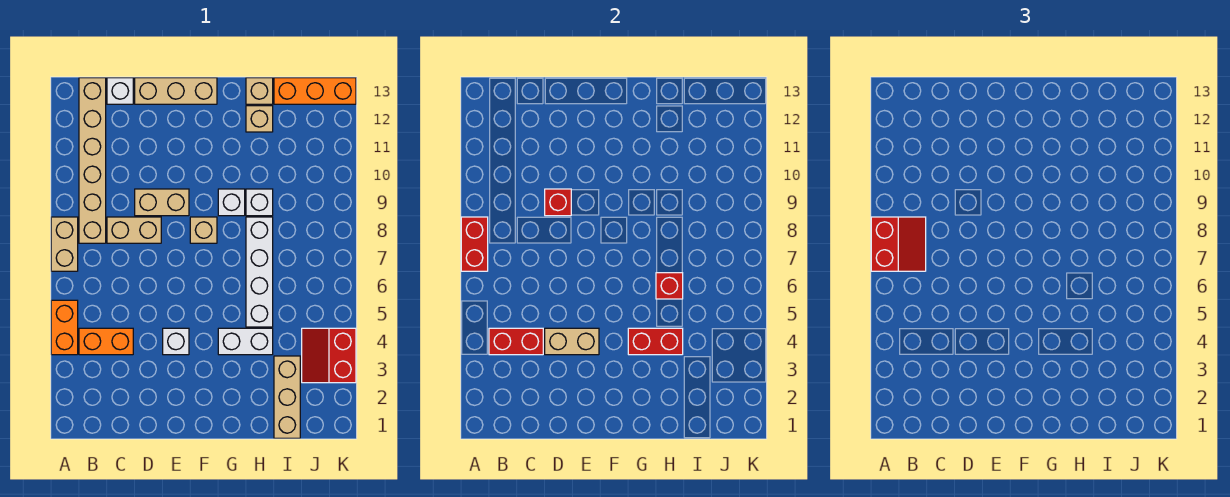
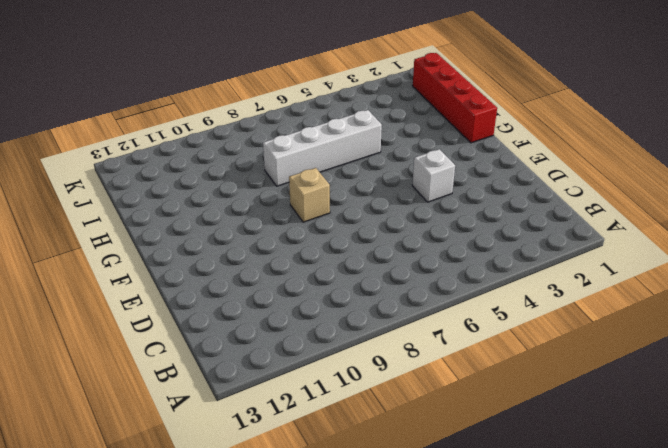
red brick G1:J1 level 1 -> tan brick I1:I3 level 1
none -> orange brick A4:A5 level 1
none -> tan brick A7:A8 level 1
none -> orange brick B4:C4 level 1

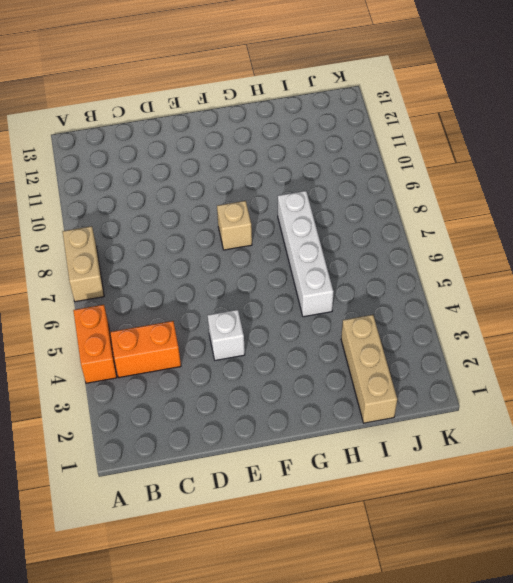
none -> tan brick B8:B13 level 1
none -> tan brick C8:D8 level 1
none -> white brick C13 level 1

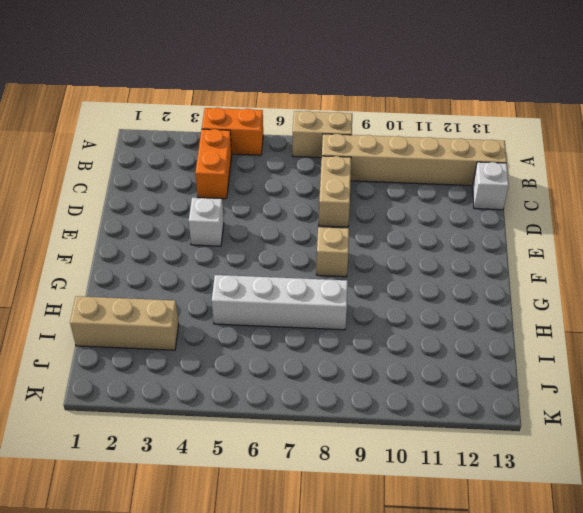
none -> tan brick D9:E9 level 1
none -> tan brick D13:F13 level 1
none -> white brick G4:H4 level 1

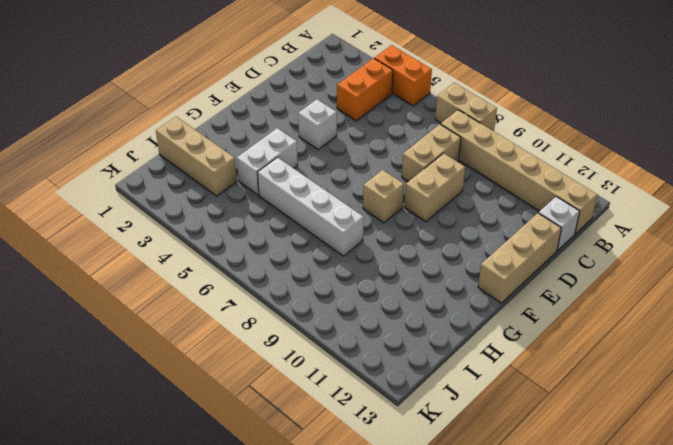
none -> white brick G9 level 1
none -> white brick H9 level 1
none -> tan brick H12 level 1

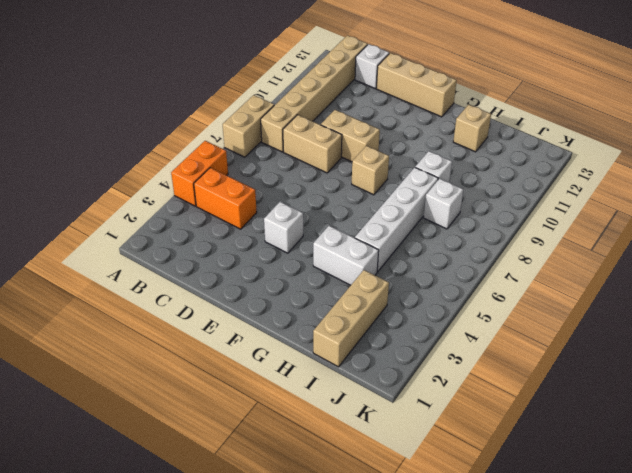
white brick I8 level 1 -> white brick G9 level 1
none -> tan brick H13 level 1
none -> orange brick I13:K13 level 1
none -> red slope J3:K4 level 1 top K

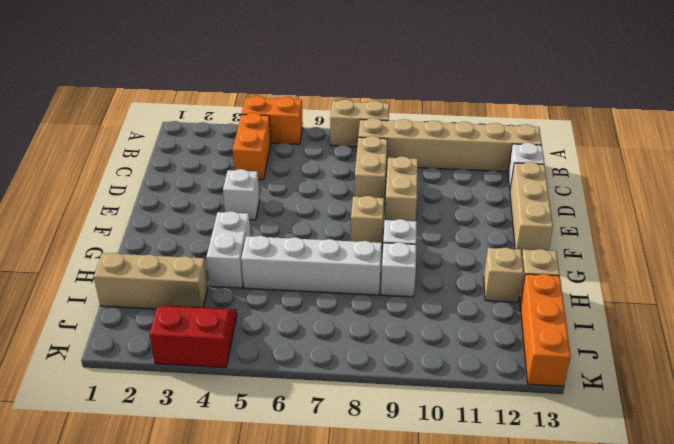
none -> red brick A7:A8 level 2
none -> red brick B4:C4 level 2
none -> tan brick D4:E4 level 2

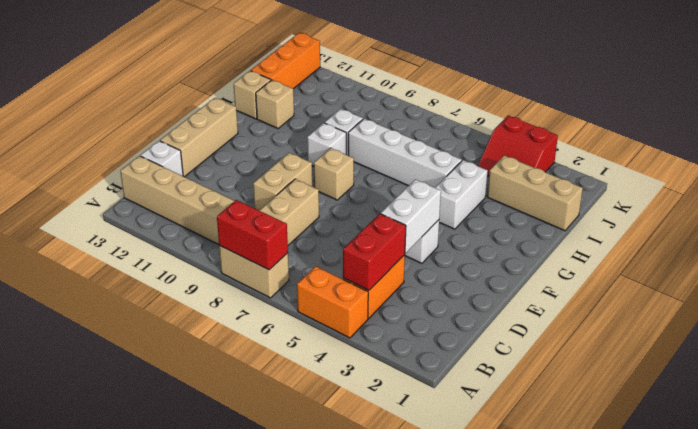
white brick D4:E4 level 2 -> tan brick D4:E4 level 2
none -> red brick D9 level 2
none -> red brick G4:H4 level 2
none -> red brick H6 level 2

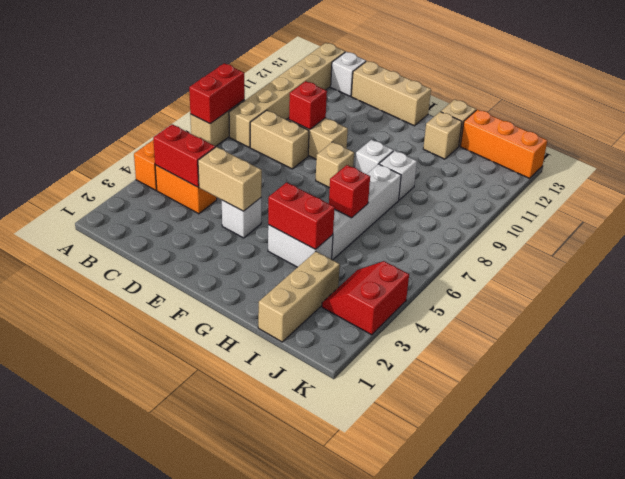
none -> red slope A7:B8 level 3 top A

